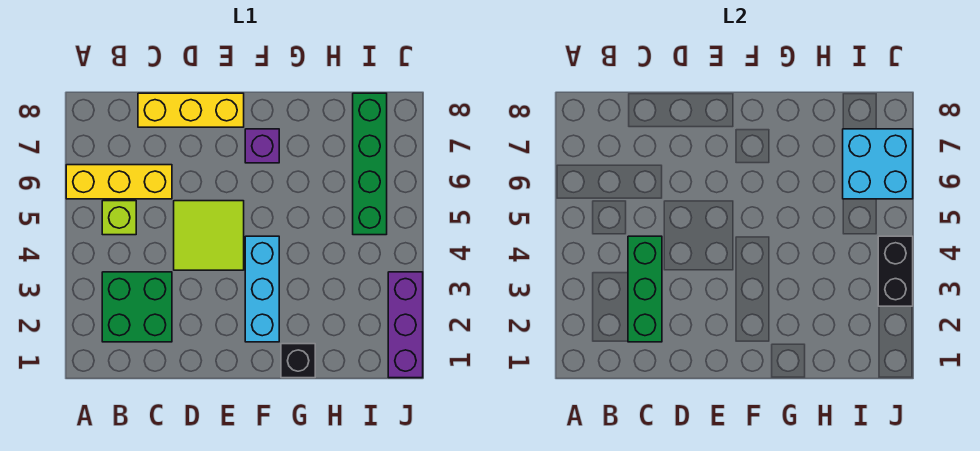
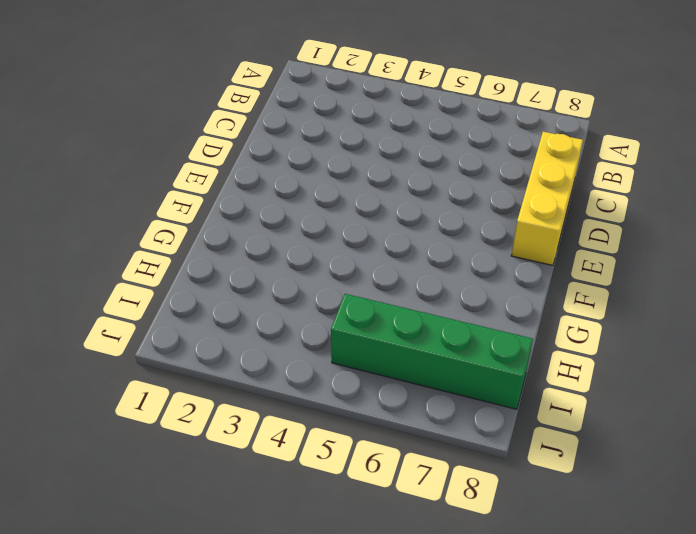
none -> yellow brick A6:C6 level 1
none -> green brick B2:C3 level 1
none -> lime brick B5 level 1

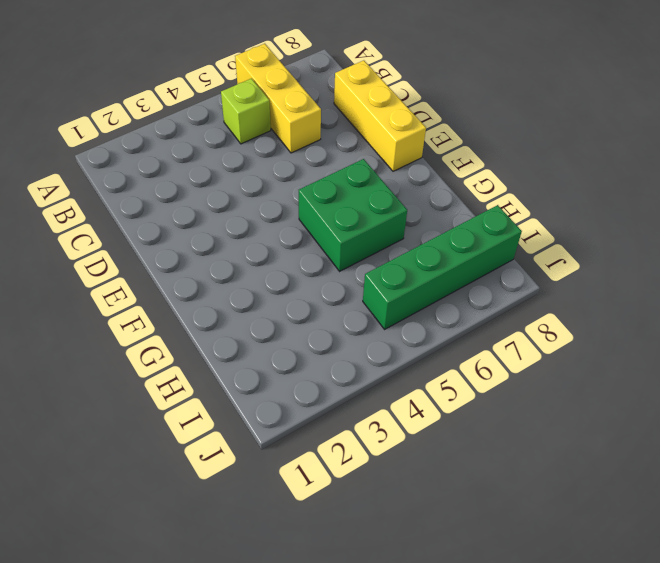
green brick F5:G6 level 1 -> green brick B2:C3 level 1
none -> lime tile D4:E5 level 1
none -> cyan brick F2:F4 level 1
none -> purple brick F7 level 1

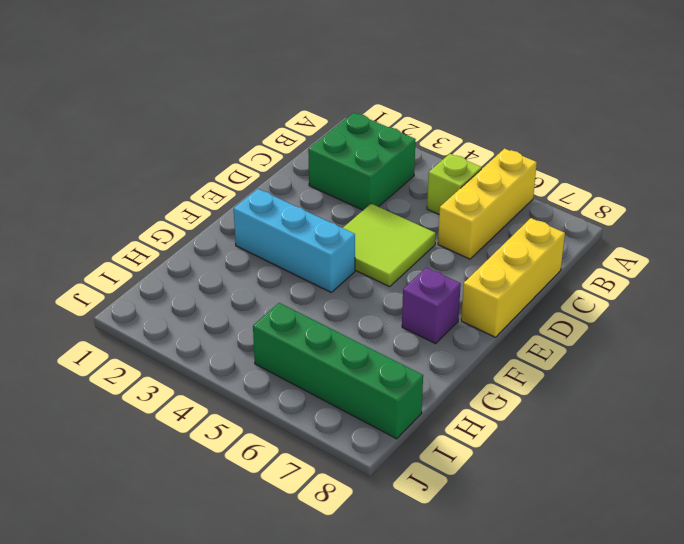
none -> black brick G1 level 1
none -> purple brick J1:J3 level 1
none -> green brick C2:C4 level 2

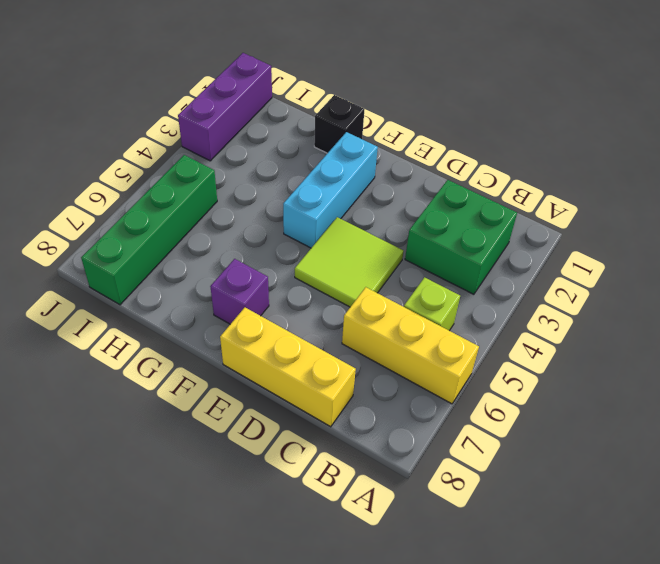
none -> green brick C2:C4 level 2
none -> cyan brick I6:J7 level 2
none -> black brick J3:J4 level 2

